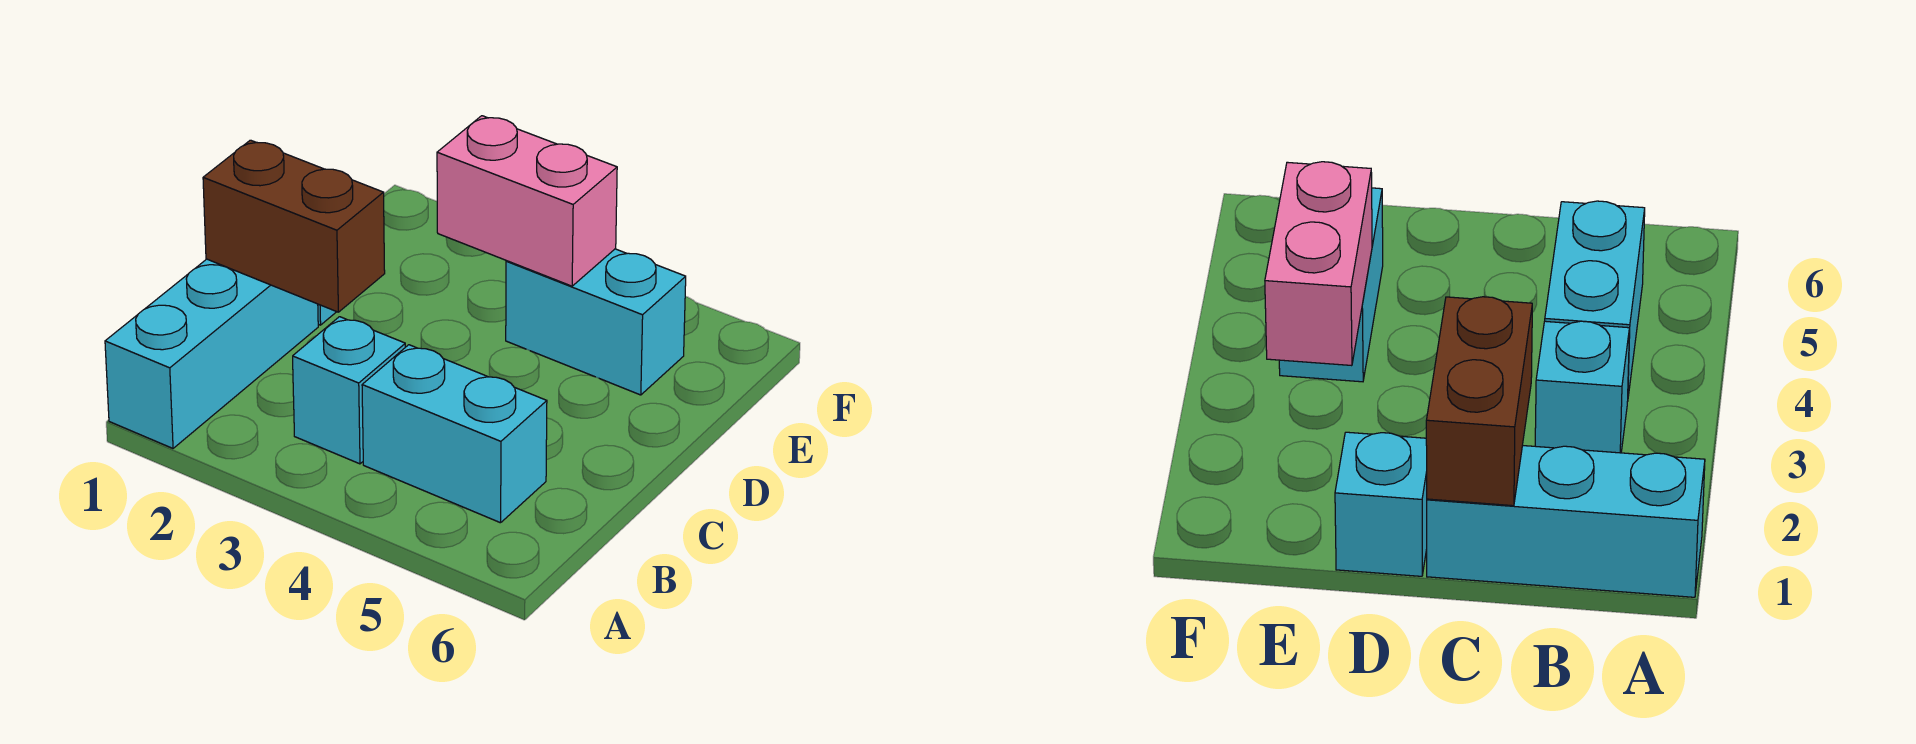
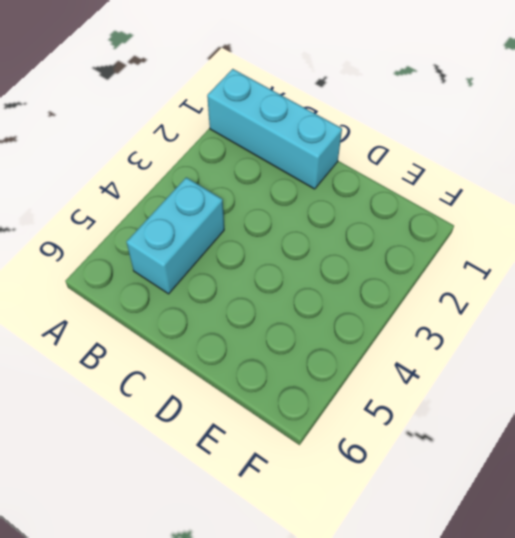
none -> cyan brick B3 level 1
none -> cyan brick D1 level 1

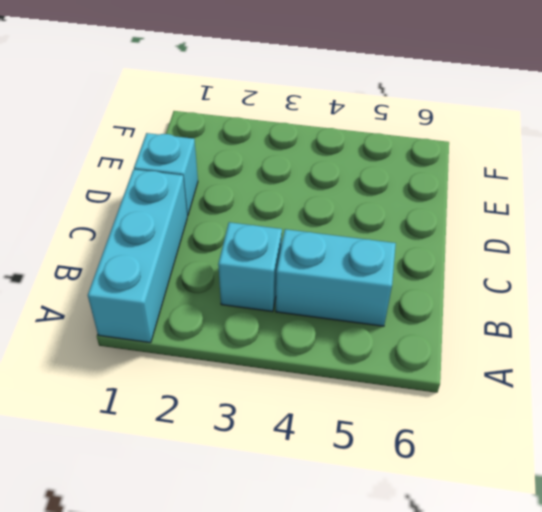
none -> cyan brick E4:E5 level 1
none -> brown brick C1:C2 level 2

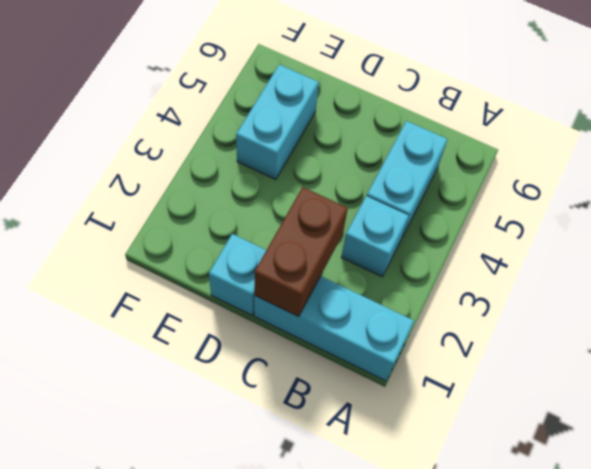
none -> pink brick E3:E4 level 2

